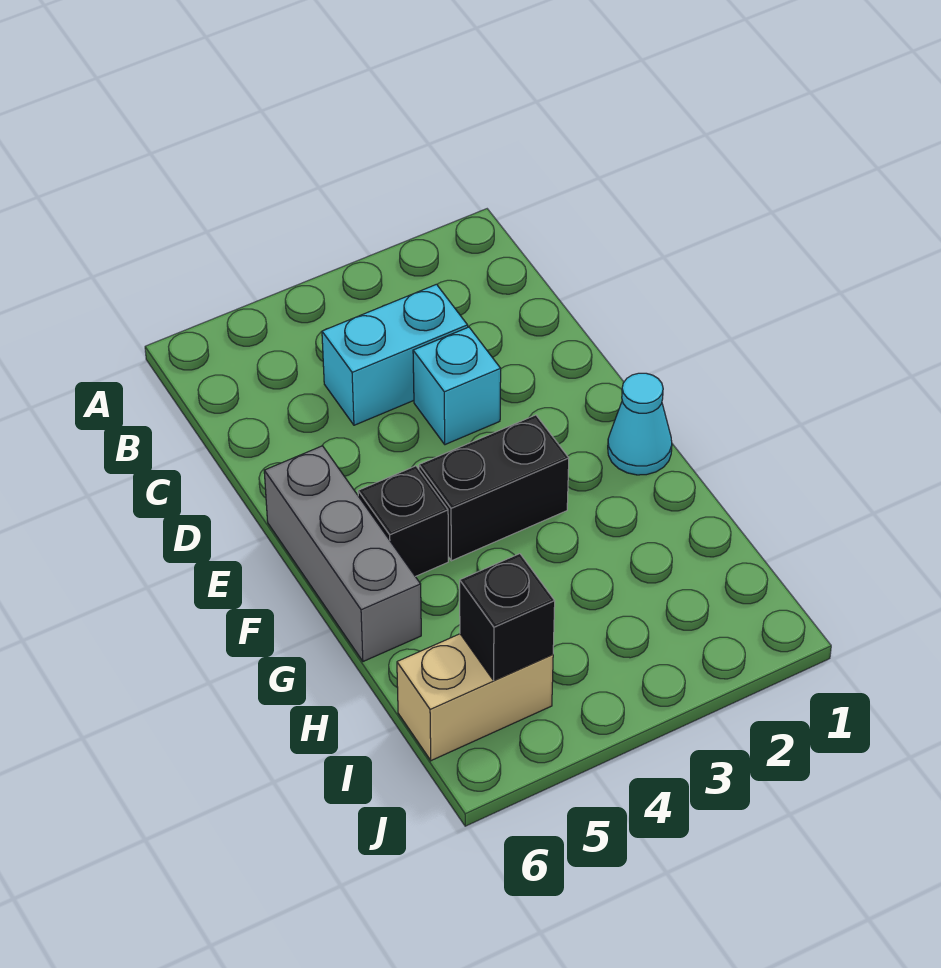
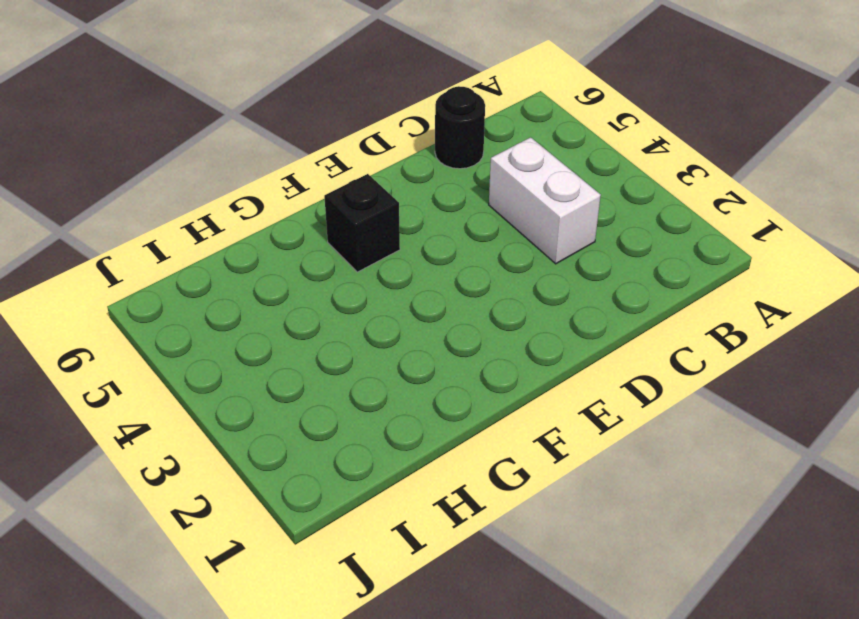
white brick C3:C4 level 1 -> cyan brick C3:C4 level 1
black round brick C6 level 1 -> none
none -> cyan brick D3 level 1
none -> grey brick E6:G6 level 1

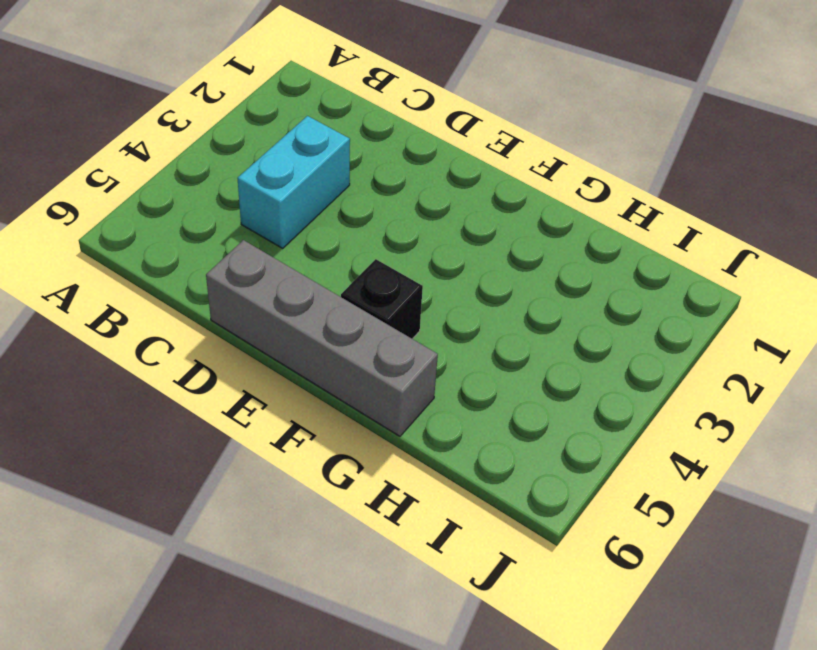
grey brick D6:G6 level 1 -> grey brick E6:G6 level 1
none -> cyan brick D3 level 1
none -> cyan cone F1 level 1

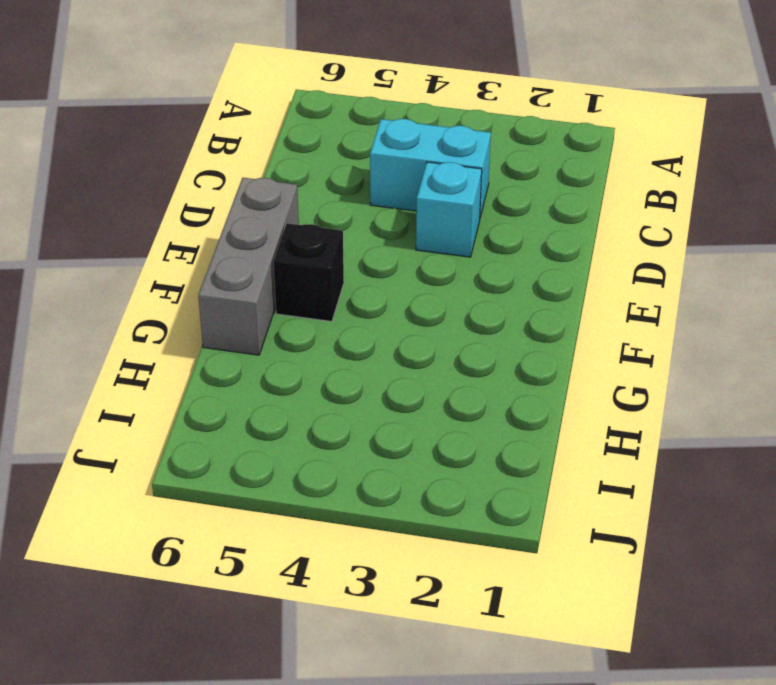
none -> cyan cone F1 level 1
none -> black brick F3:F4 level 1

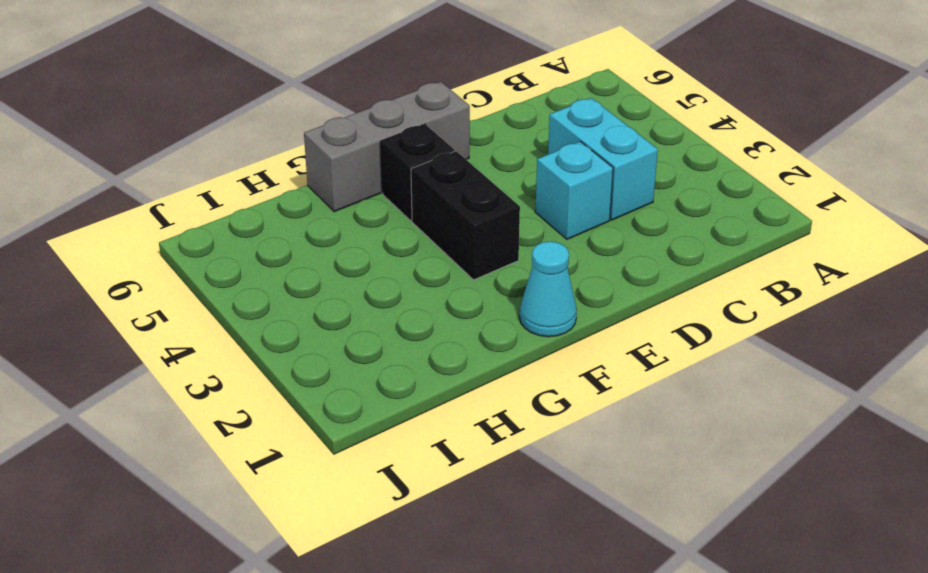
none -> tan brick I5:I6 level 1
none -> black brick I5 level 2

